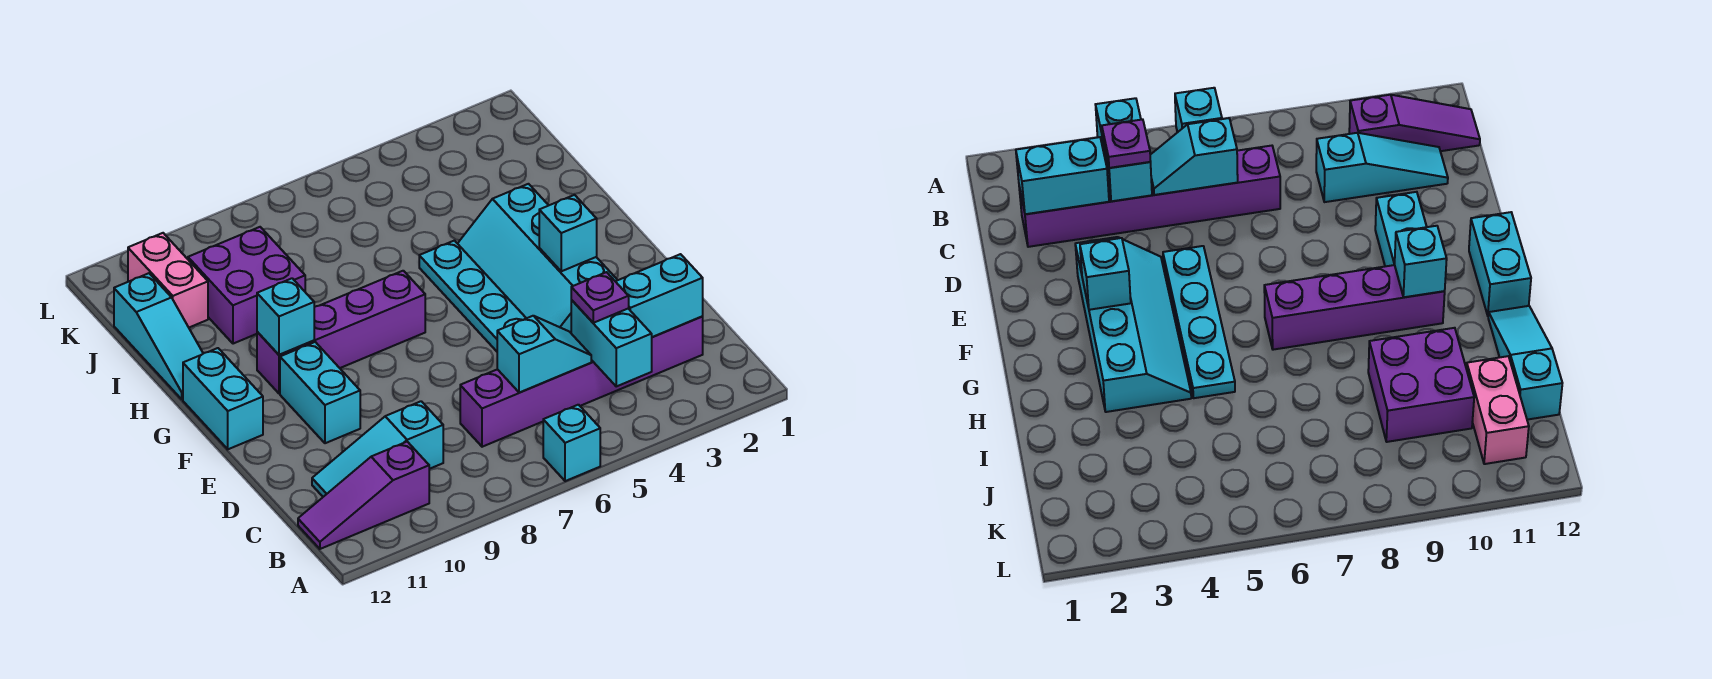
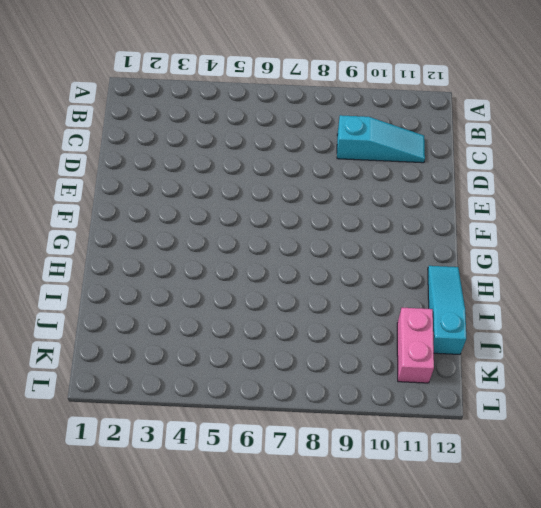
none -> cyan brick A6 level 1
none -> purple slope B10:B12 level 1 top 10
none -> purple brick C2:C7 level 1

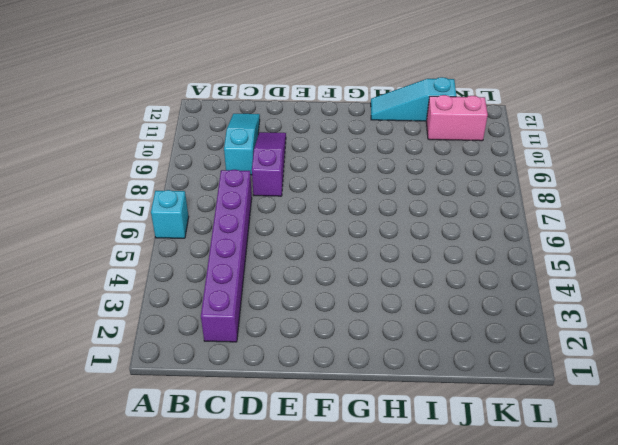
purple slope D8:D10 level 1 top 8 -> purple slope B10:B12 level 1 top 10
none -> cyan slope E3:H4 level 1 top 3
none -> cyan plate E5:H5 level 1
none -> cyan brick E10:F10 level 1

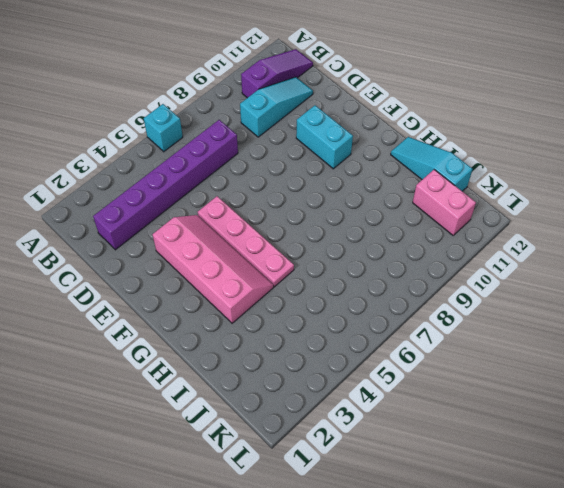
pink slope E3:H4 level 1 top 3 -> cyan slope E3:H4 level 1 top 3
pink plate E5:H5 level 1 -> cyan plate E5:H5 level 1
none -> cyan brick F12:G12 level 1
none -> purple brick G7:G10 level 1
none -> purple brick I9:J10 level 1

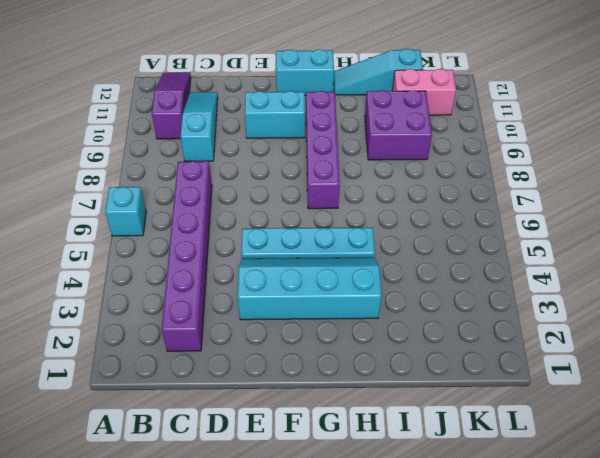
none -> cyan brick B4:C4 level 2
none -> cyan brick C2:C3 level 2
none -> cyan slope C5:C6 level 2 top 6

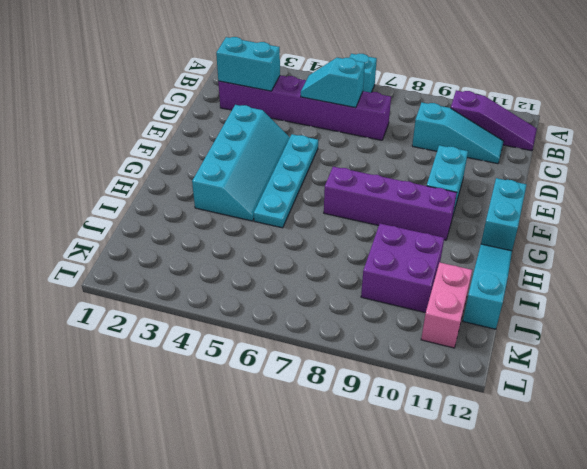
none -> cyan brick B4:C4 level 2
none -> cyan brick F3 level 2
none -> cyan brick G10 level 2

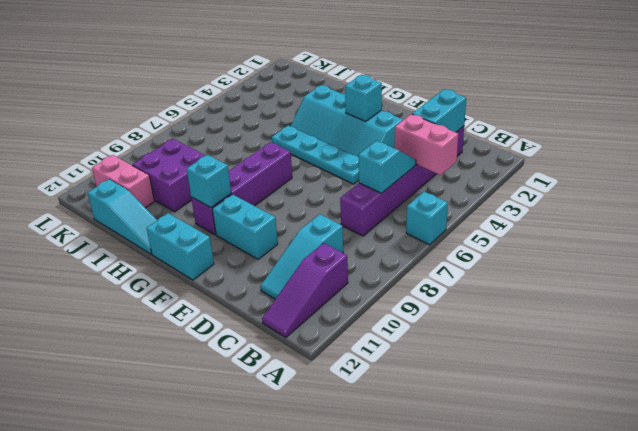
pink brick B4:C4 level 2 -> cyan brick B4:C4 level 2
none -> purple plate C4 level 3

